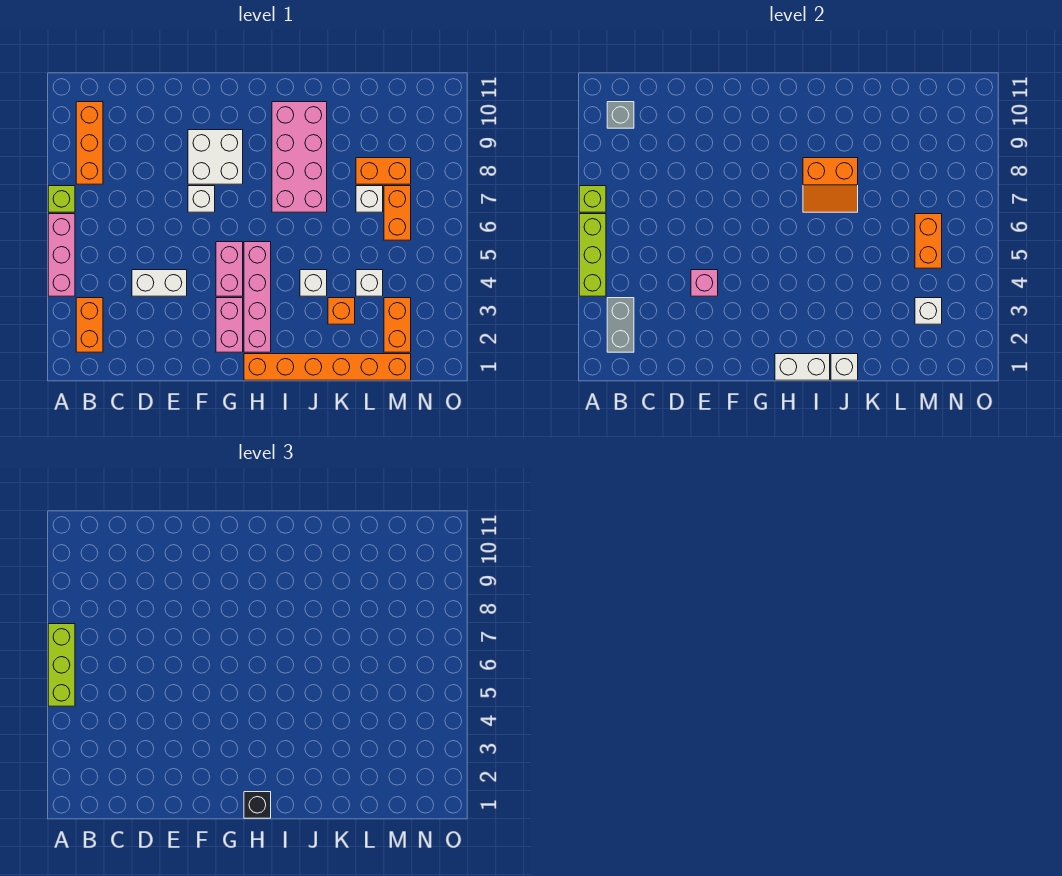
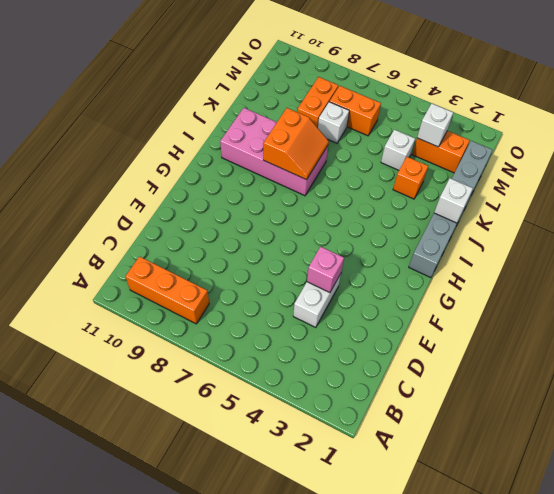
grey brick H1:M1 level 1 -> orange brick H1:M1 level 1
none -> pink brick A4:A6 level 1
none -> lime brick A7 level 1
none -> orange brick B2:B3 level 1
none -> white brick F7 level 1

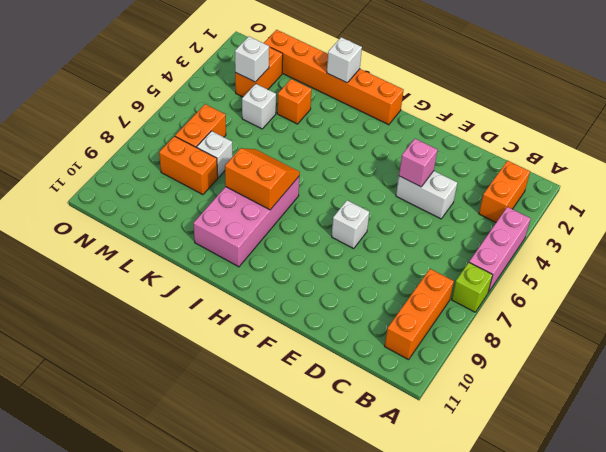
none -> white brick F8:G9 level 1
none -> pink brick G2:G3 level 1
none -> pink brick G4:G5 level 1
none -> pink brick H2:H5 level 1

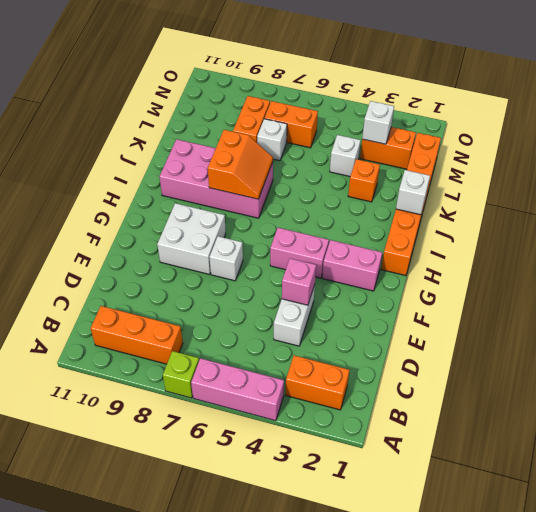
none -> pink brick H2:H5 level 1
none -> white brick J4 level 1
none -> lime brick A4:A6 level 2
none -> lime brick A7 level 2

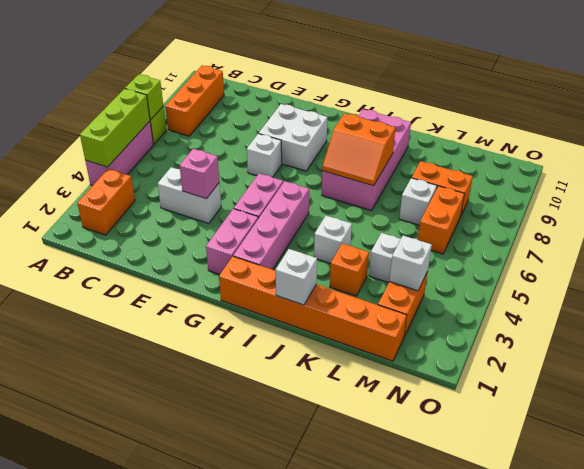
none -> grey brick B2:B3 level 2
none -> grey brick B10 level 2
none -> white brick H1:I1 level 2
none -> orange brick M5:M6 level 2

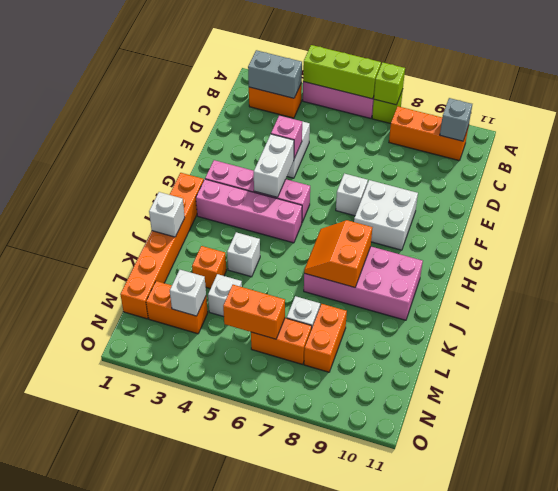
white brick F4:G4 level 2 -> white brick H1:I1 level 2
none -> lime brick A5:A7 level 3
none -> black brick H1 level 3

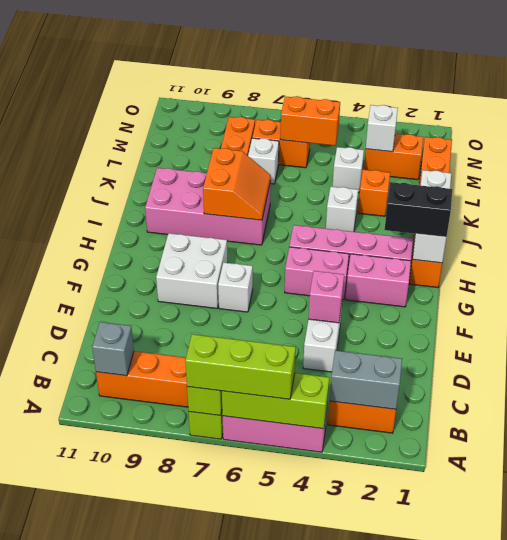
black brick H1:H2 level 3 -> black brick H1 level 3

